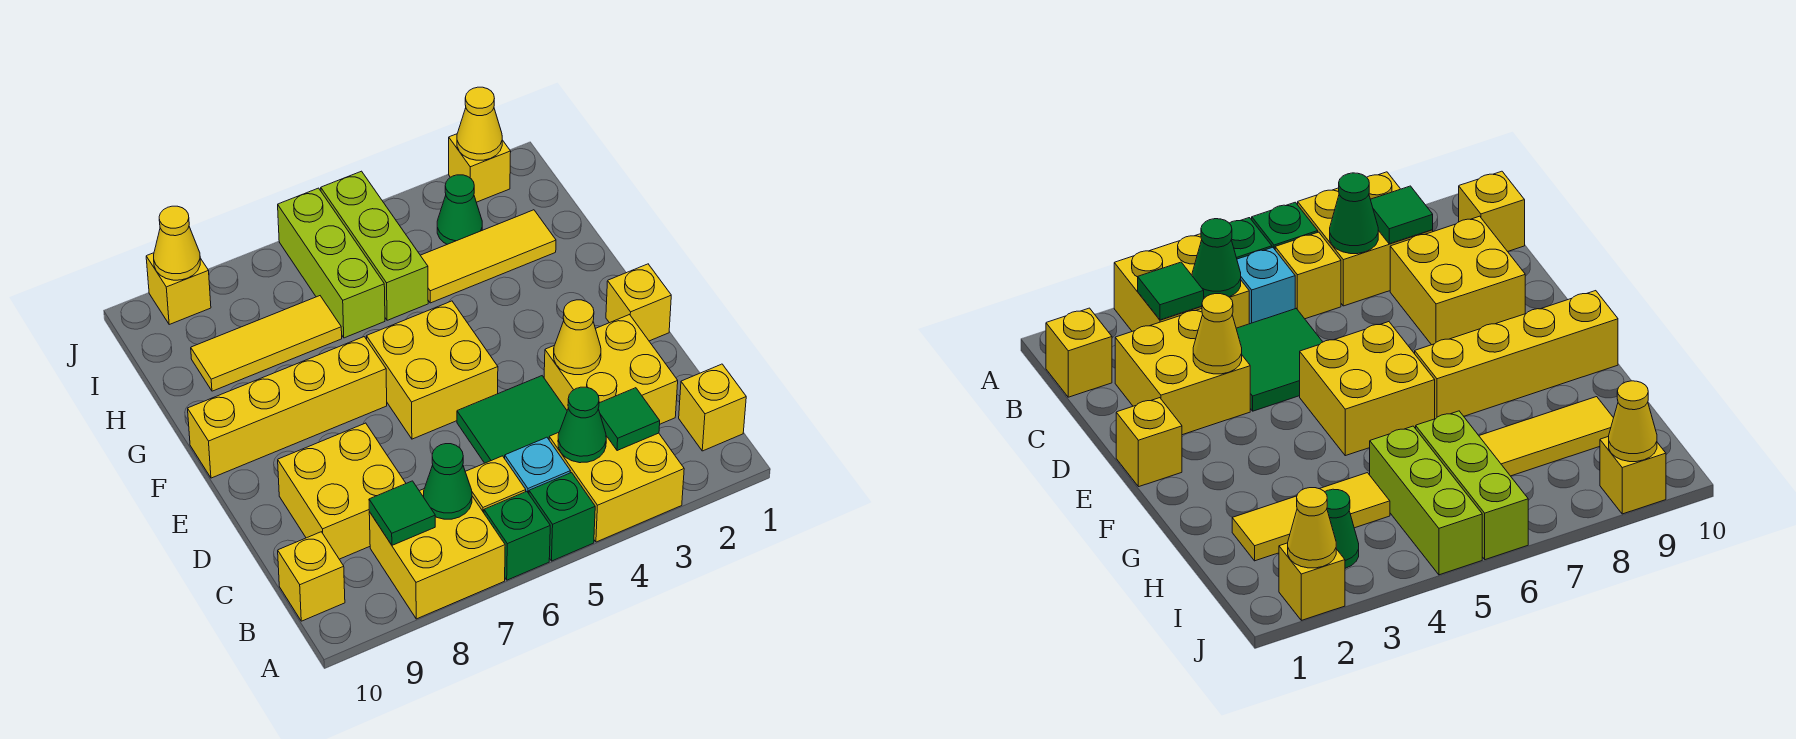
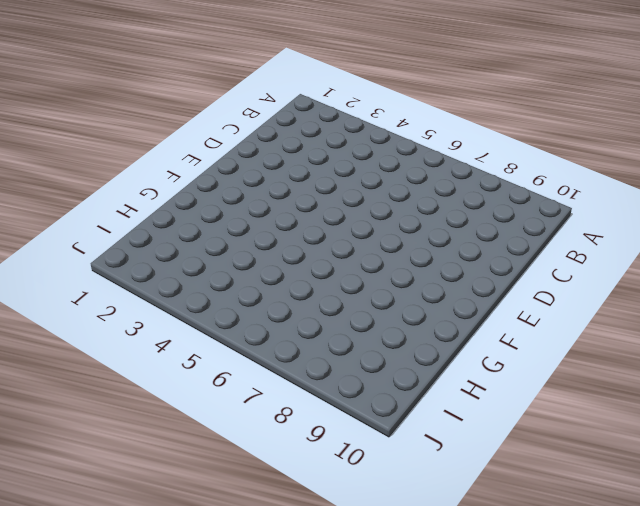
none -> yellow brick A3:B4 level 1
none -> green brick A5 level 1
none -> green brick A6 level 1

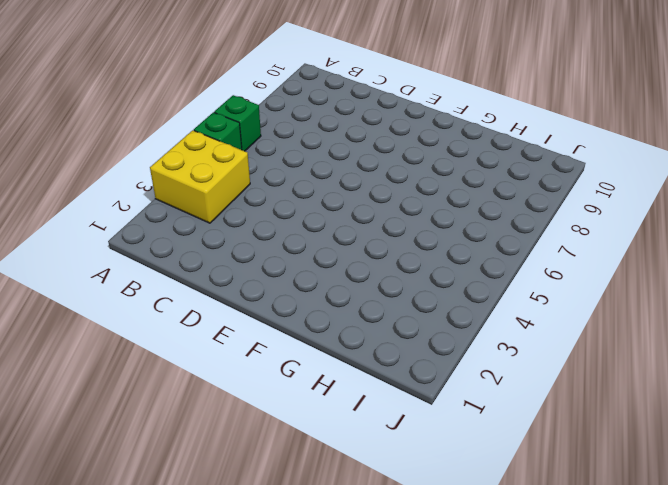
none -> yellow brick A7:B8 level 1
none -> yellow brick B1 level 1
none -> cyan brick B5 level 1

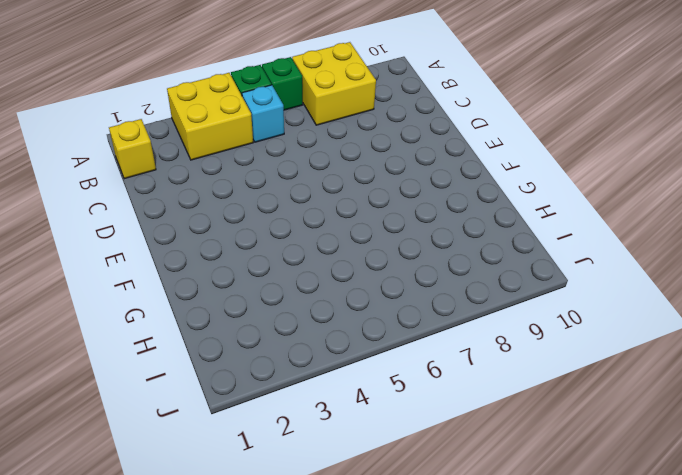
none -> yellow brick B6 level 1
none -> yellow brick B10 level 1
none -> yellow brick C2:D3 level 1

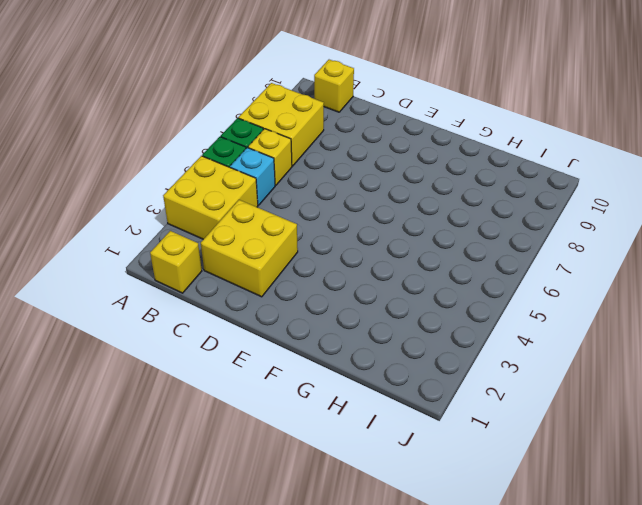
none -> green tile C4:D5 level 1
none -> yellow brick C8:D9 level 1
none -> yellow brick E1 level 1

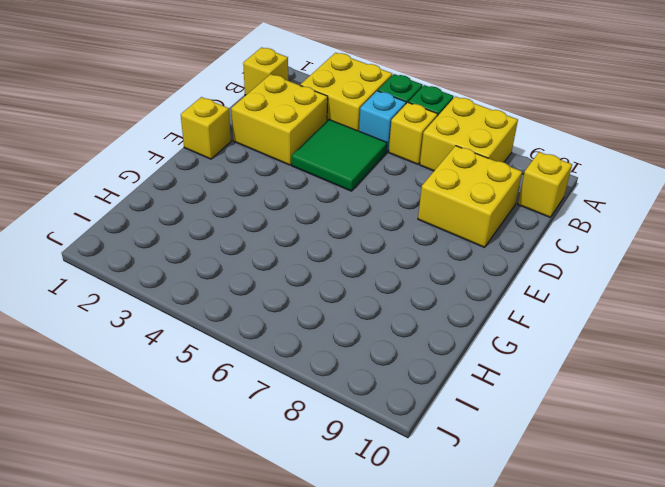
none -> yellow brick E5:F6 level 1
none -> yellow brick F7:F10 level 1
none -> yellow tile H2:H4 level 1

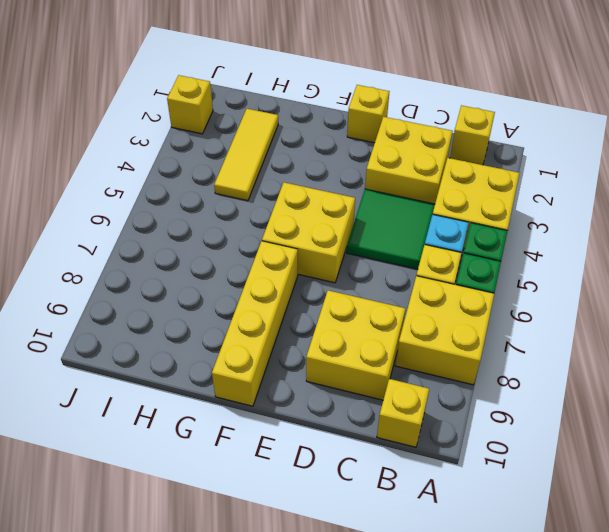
none -> lime brick H5:J5 level 1
none -> lime brick H6:J6 level 1
none -> yellow tile H7:H9 level 1

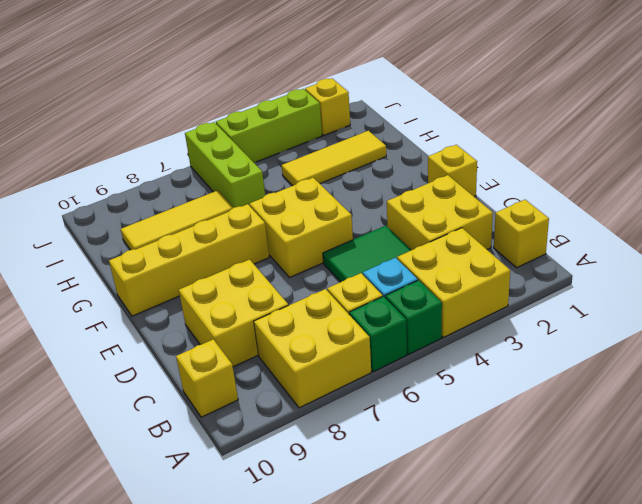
lime brick J3:J5 level 1 -> lime brick H5:J5 level 1
none -> green cone I3 level 1
none -> yellow brick J9 level 1
none -> green tile B3 level 2

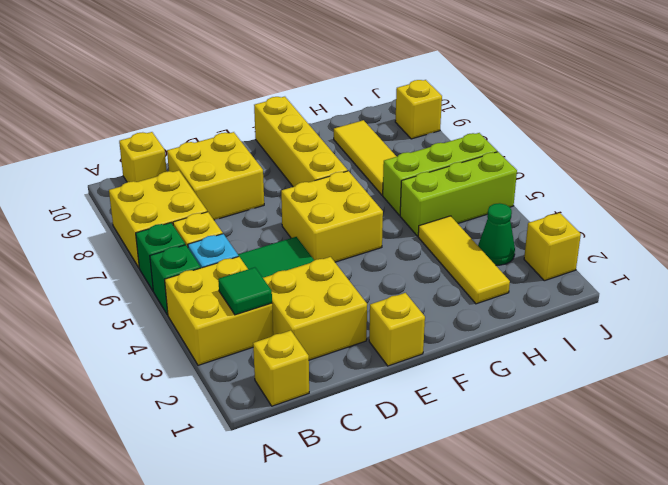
none -> green cone B4 level 2
none -> green cone B7 level 2
none -> green tile B8 level 2

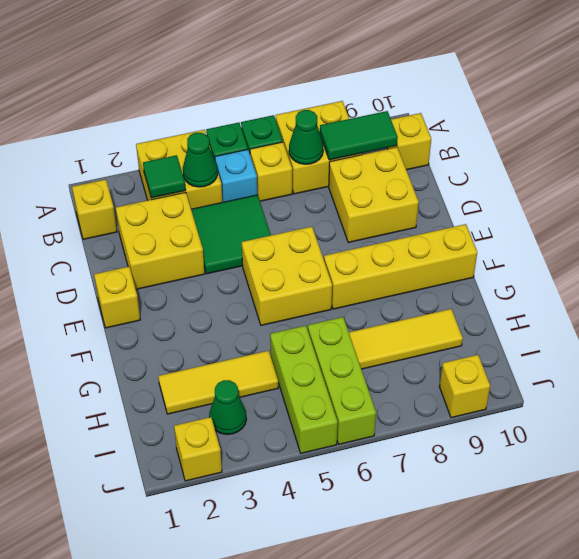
green tile B8:B9 level 2 -> green tile B8 level 2
none -> yellow cone D3 level 2
none -> yellow cone J2 level 2
none -> yellow cone J9 level 2

